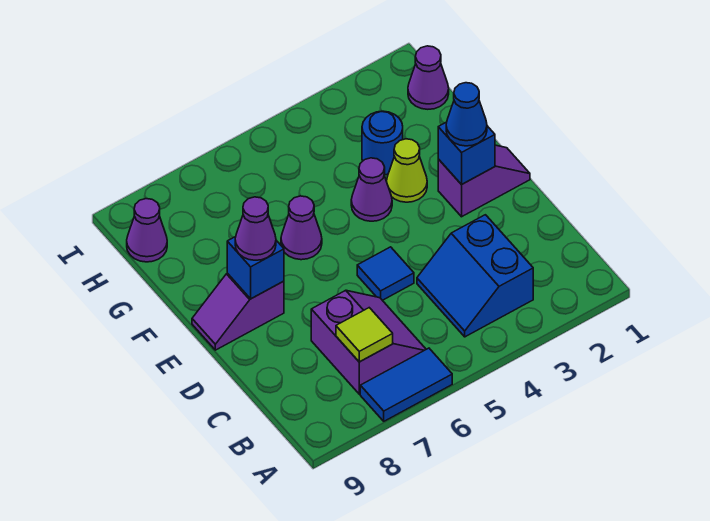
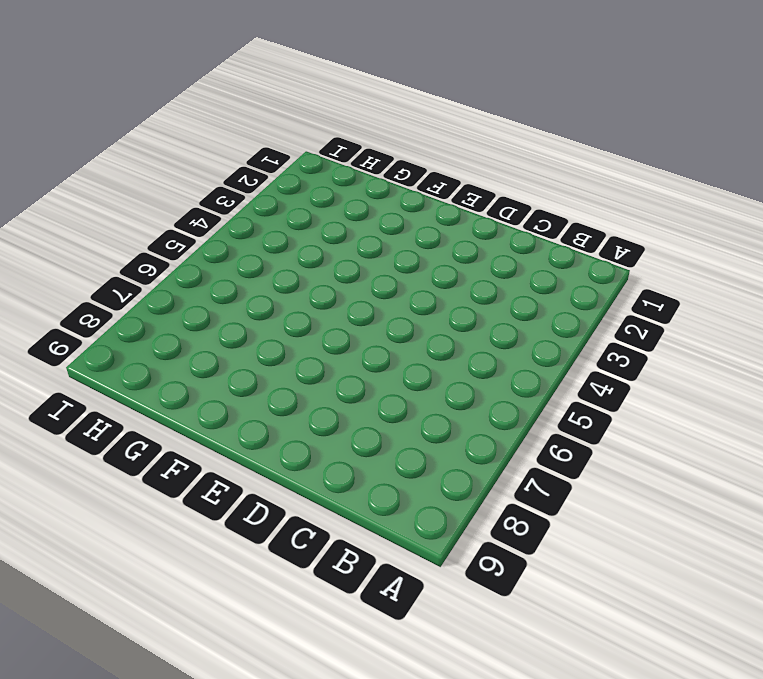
none -> blue tile A6:A7 level 1
none -> blue slope B3:C4 level 1 top 3
none -> purple slope B6:C7 level 1 top 7

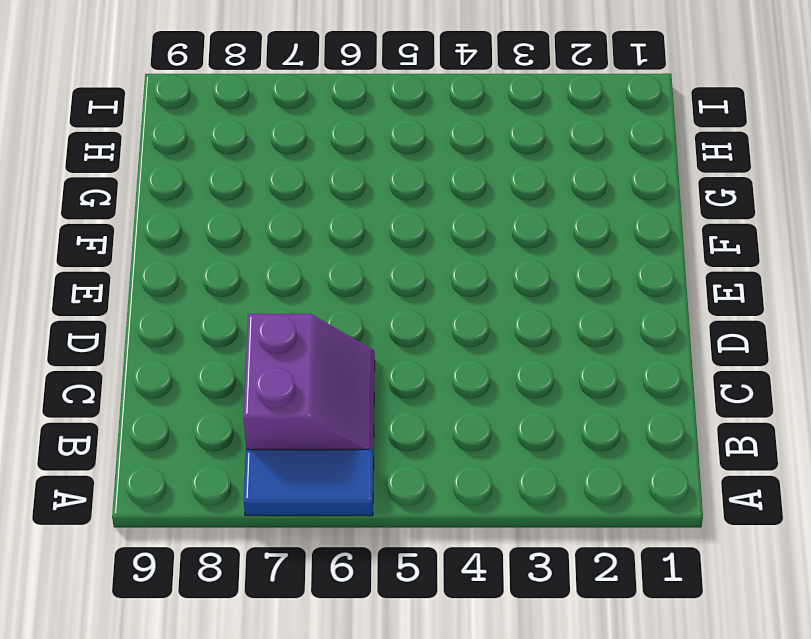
none -> blue slope B3:C4 level 1 top 3
none -> blue tile D5 level 1
none -> purple slope E1:E2 level 1 top 2

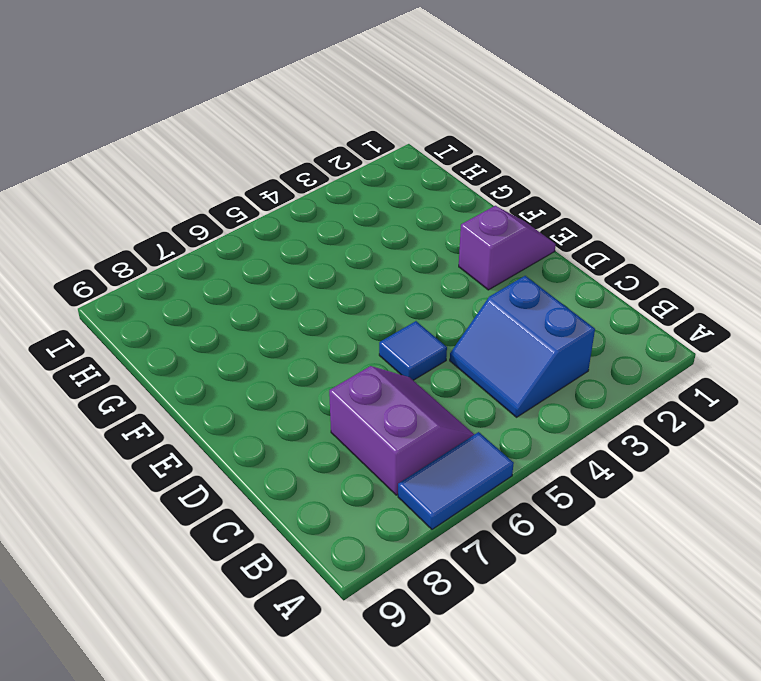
none -> purple slope E8:E9 level 1 top 8
none -> lime cone F3 level 1
none -> purple cone F4 level 1

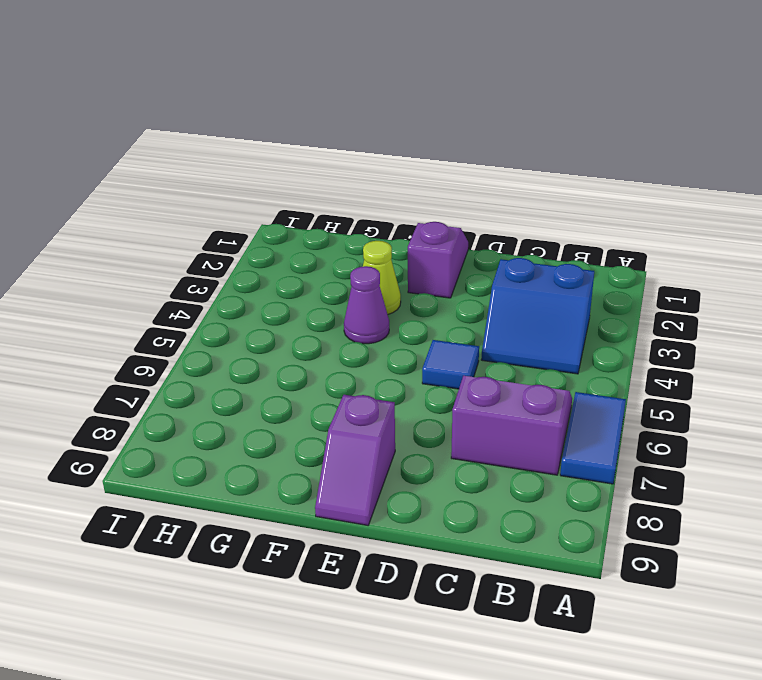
none -> purple cone F6 level 1
none -> blue round brick G3 level 1
none -> purple cone H1 level 1

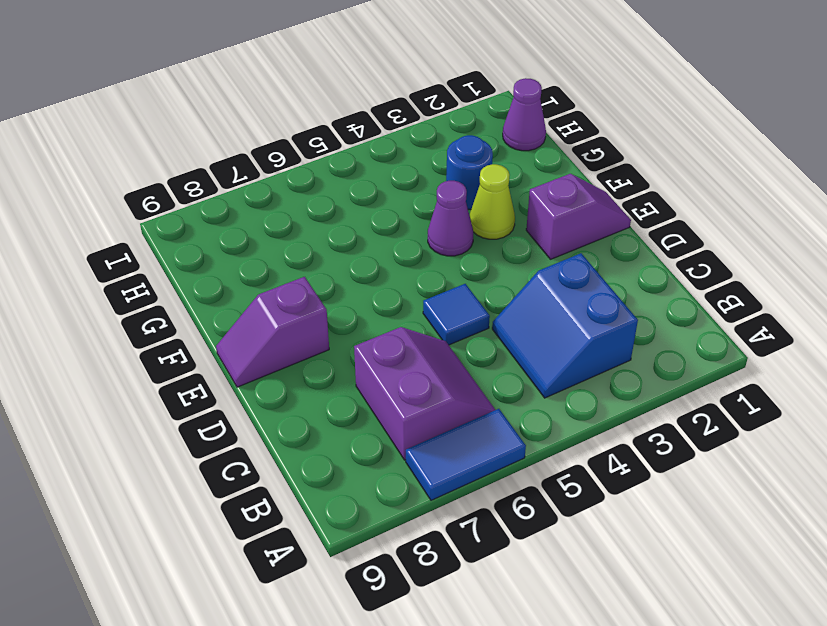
none -> purple cone F6 level 1
none -> purple cone H9 level 1
none -> lime tile B7 level 2

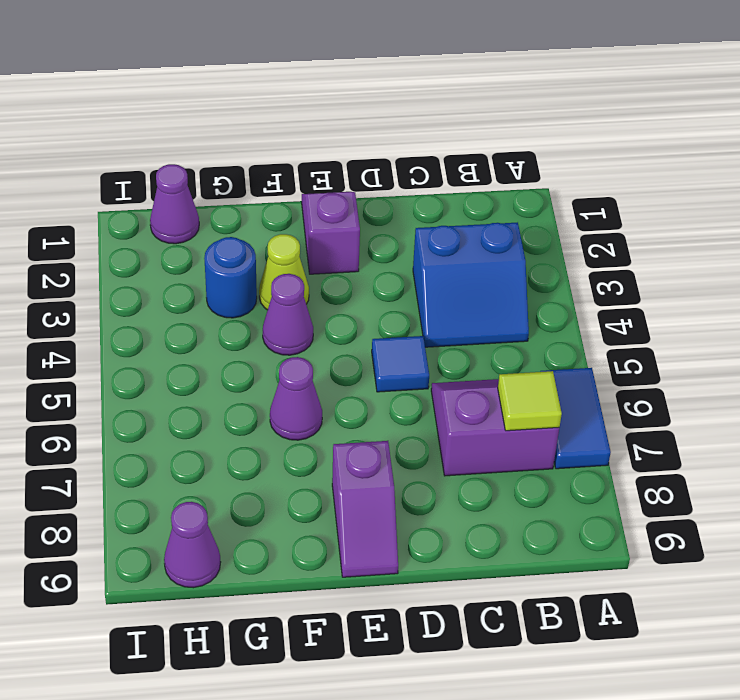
none -> blue brick E2 level 2
none -> blue brick E8 level 2
none -> blue cone E2 level 3

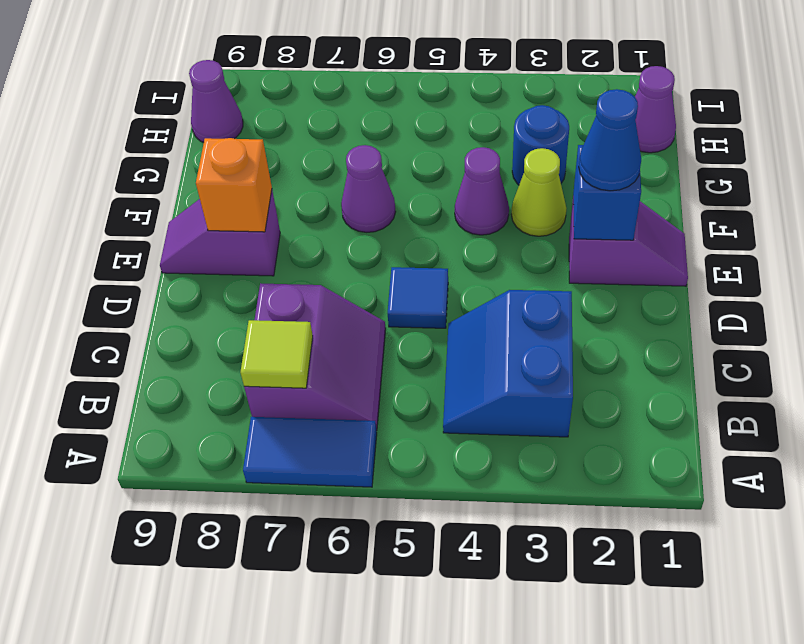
orange brick E8 level 2 -> blue brick E8 level 2
none -> purple cone E8 level 3

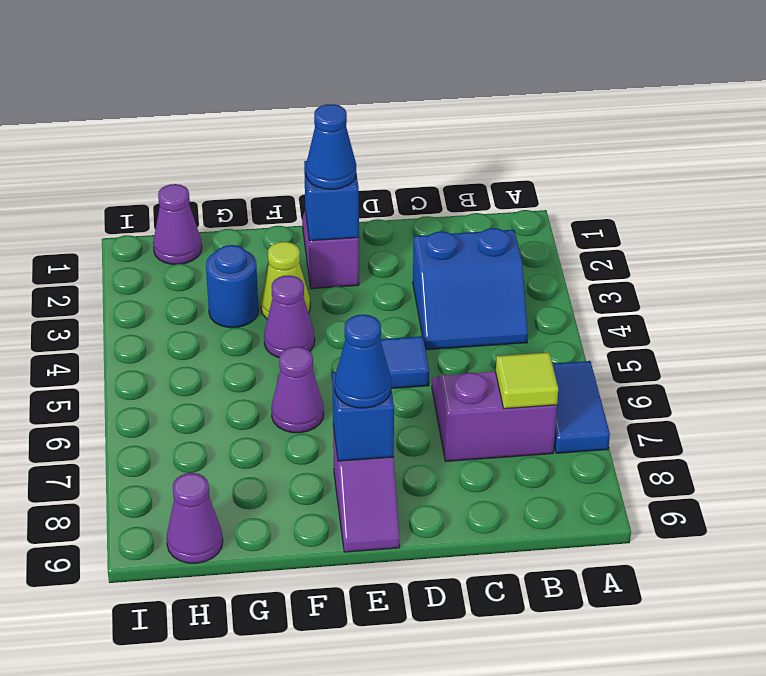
blue cone E8 level 3 -> purple cone E8 level 3

